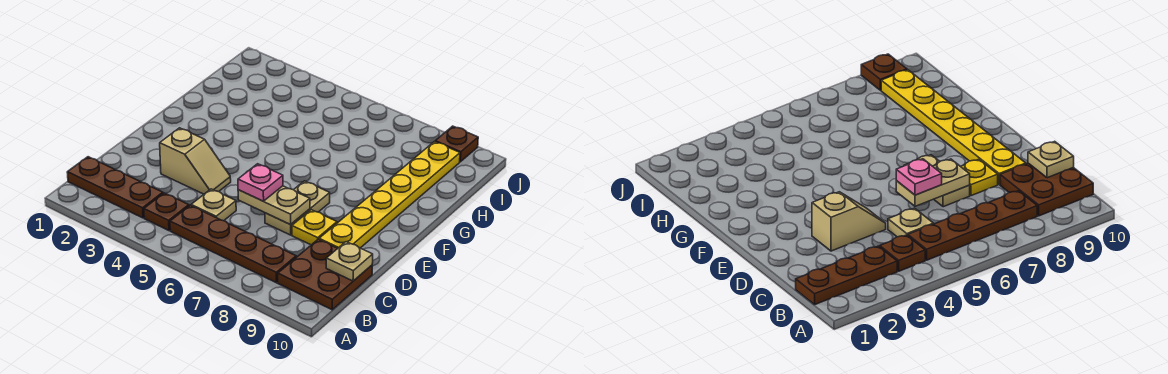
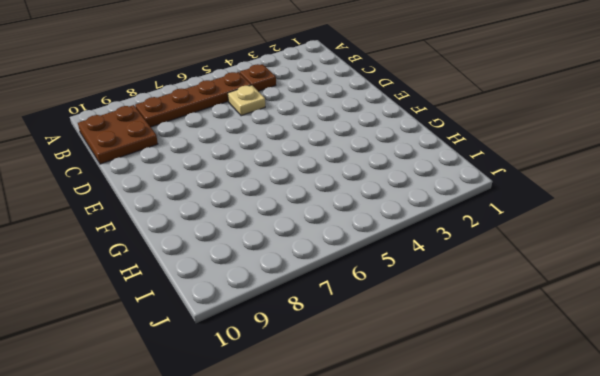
none -> brown plate B1:B3 level 1
none -> tan slope D3:D4 level 1 top 3
none -> tan plate D7:E7 level 1

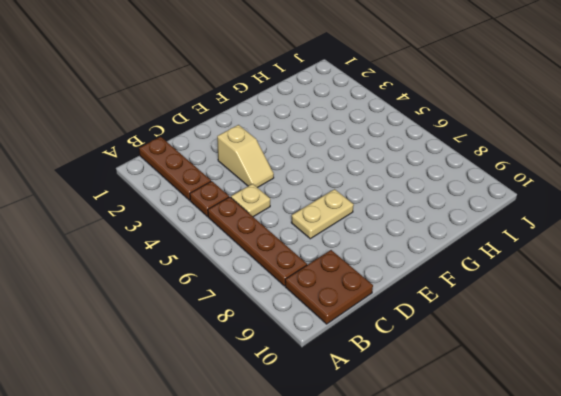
none -> yellow plate D8 level 1
none -> yellow plate D9:I9 level 1
none -> brown plate J9 level 1

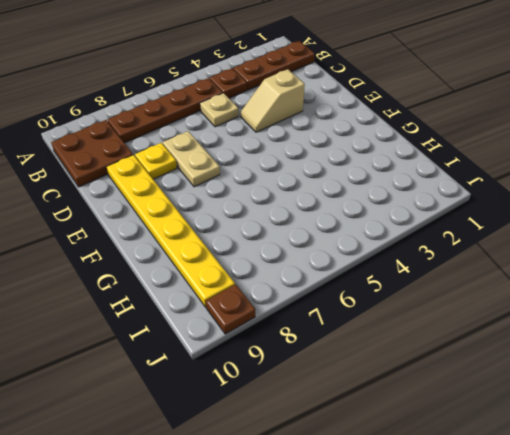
none -> tan plate C10 level 2
none -> tan plate D6:D7 level 2
none -> pink plate D6 level 3

